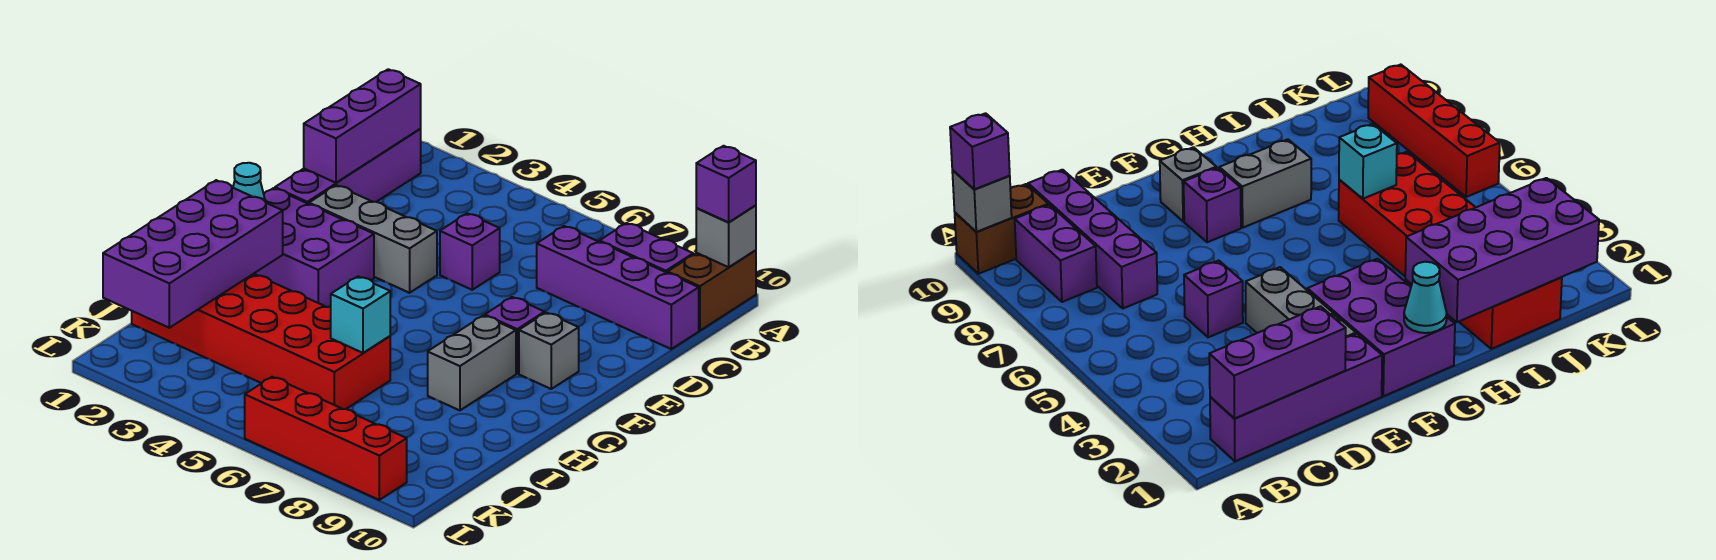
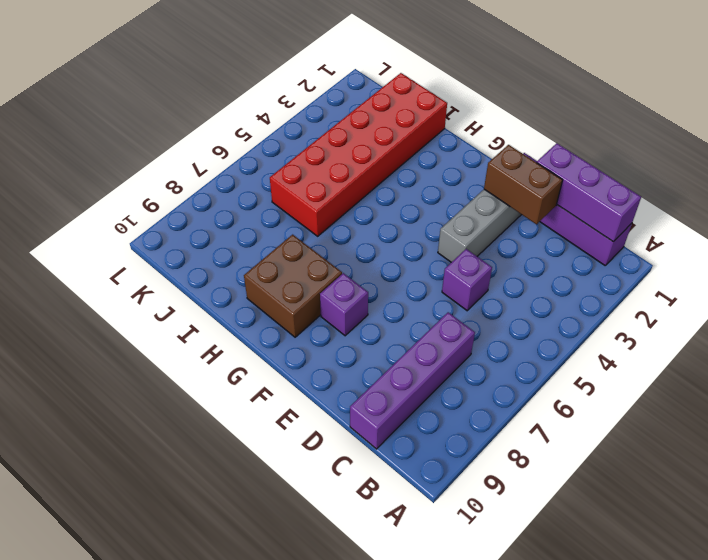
brown brick D2:E2 level 2 -> brown brick A10:B10 level 1
brown brick G8:H9 level 1 -> grey brick G8:H8 level 1
none -> purple brick B8:B9 level 1
none -> purple brick F1:G3 level 1
none -> grey brick F9 level 1

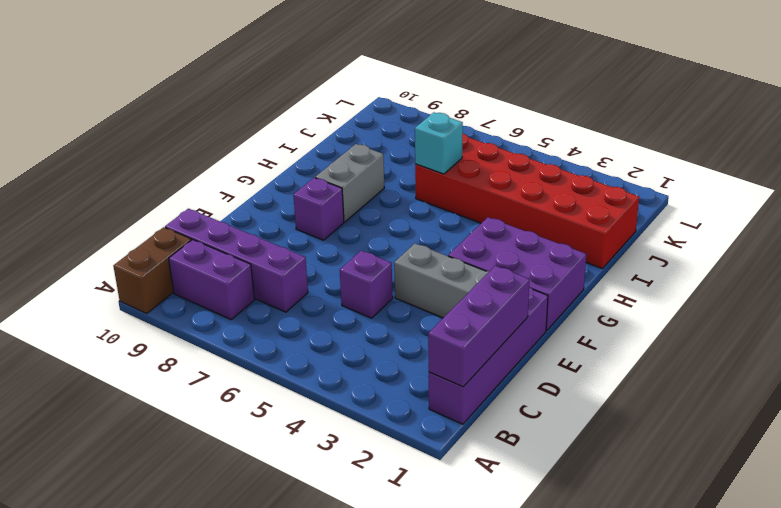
none -> grey brick F9 level 1
none -> red brick L6:L9 level 1
none -> grey brick A10 level 2

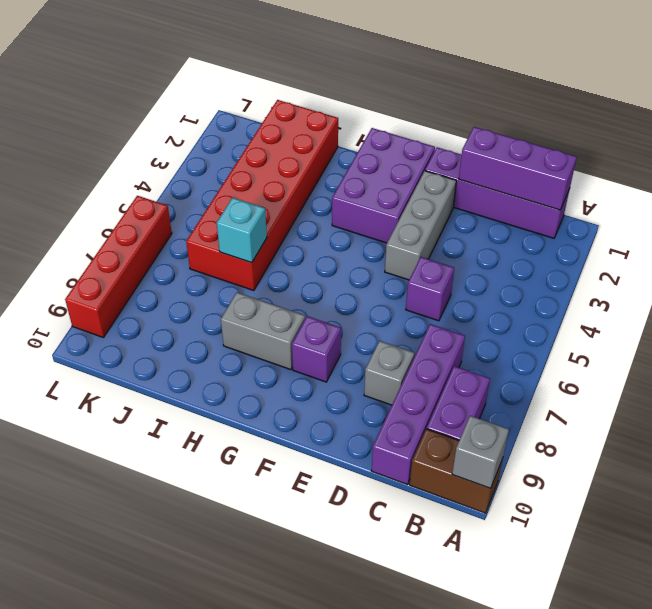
grey brick D8 level 1 -> grey brick F9 level 1
none -> cyan cone G1 level 2
none -> purple brick H1:K2 level 2
none -> purple brick A10 level 3

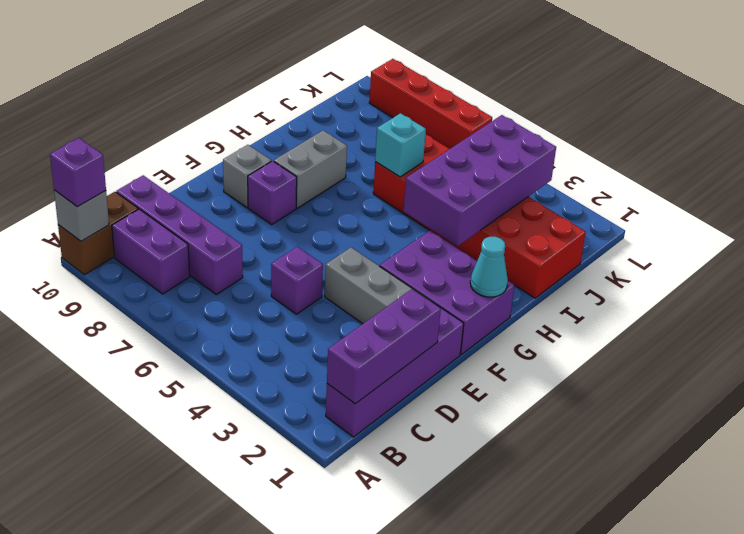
purple brick H3:K4 level 2 -> purple brick H1:K2 level 2

